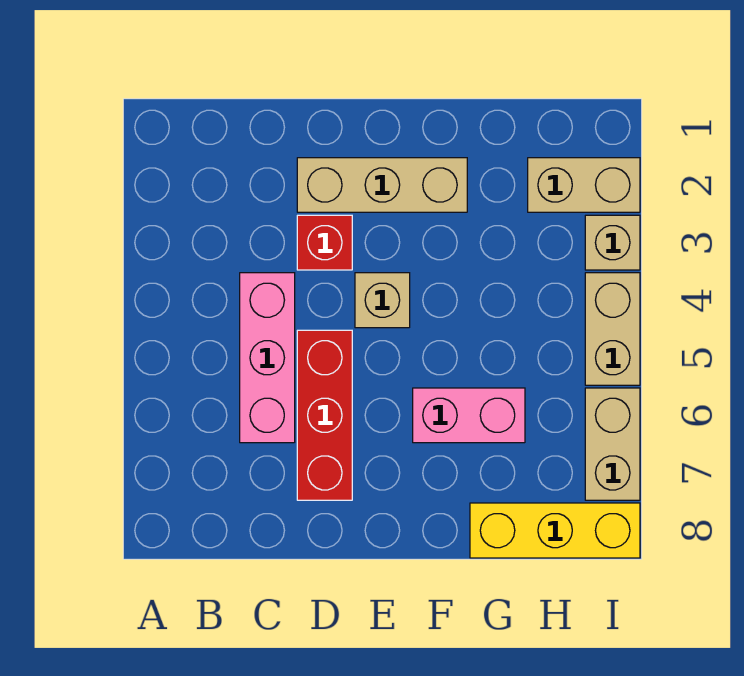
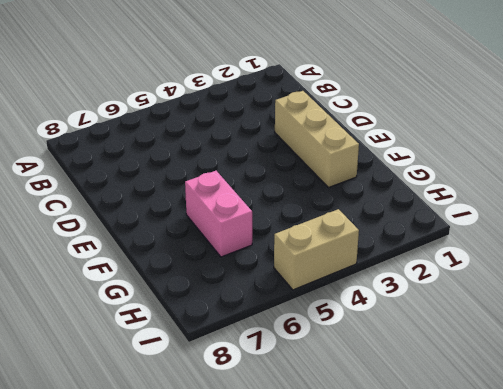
none -> pink brick C4:C6 level 1
none -> red brick D3 level 1

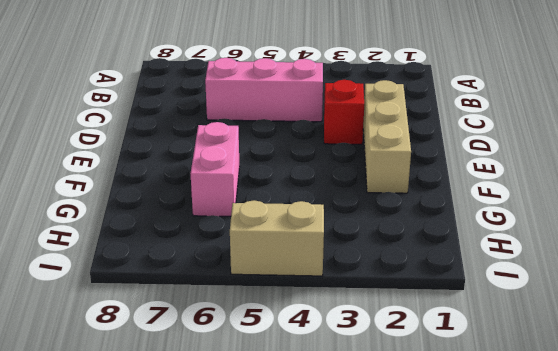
none -> red brick D5:D7 level 1
none -> tan brick E4 level 1

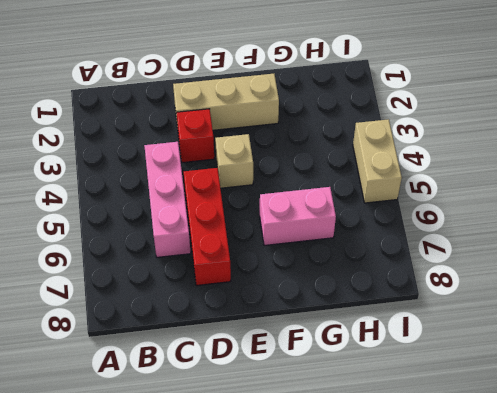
none -> yellow brick G8:I8 level 1
none -> tan brick H2:I2 level 1

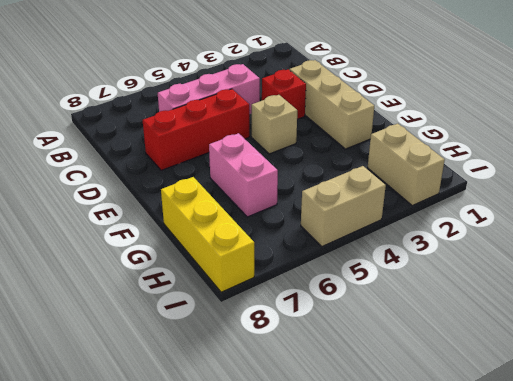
none -> tan brick I3 level 1
none -> tan brick I6:I7 level 1

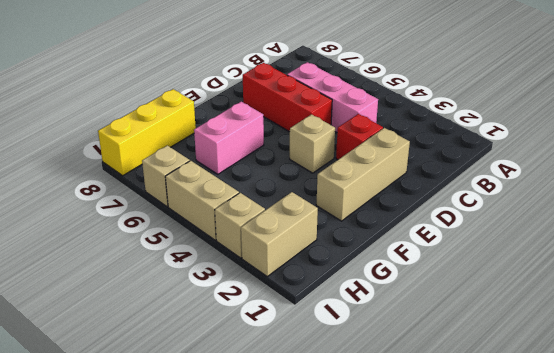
tan brick I6 level 1 -> tan brick I6:I7 level 1

